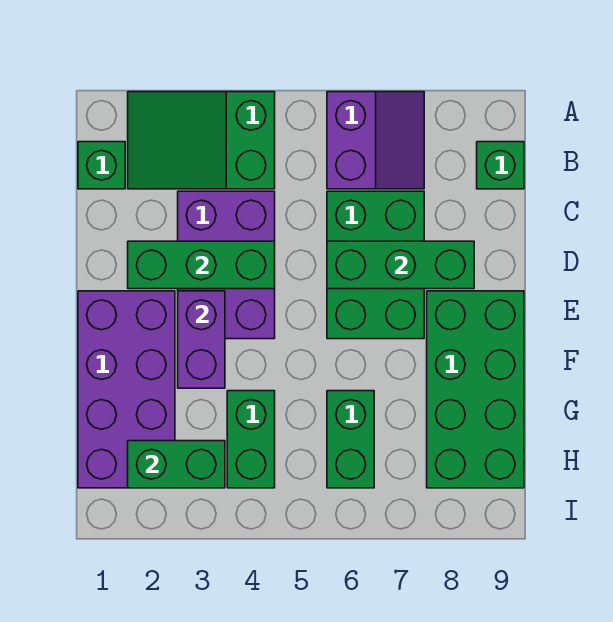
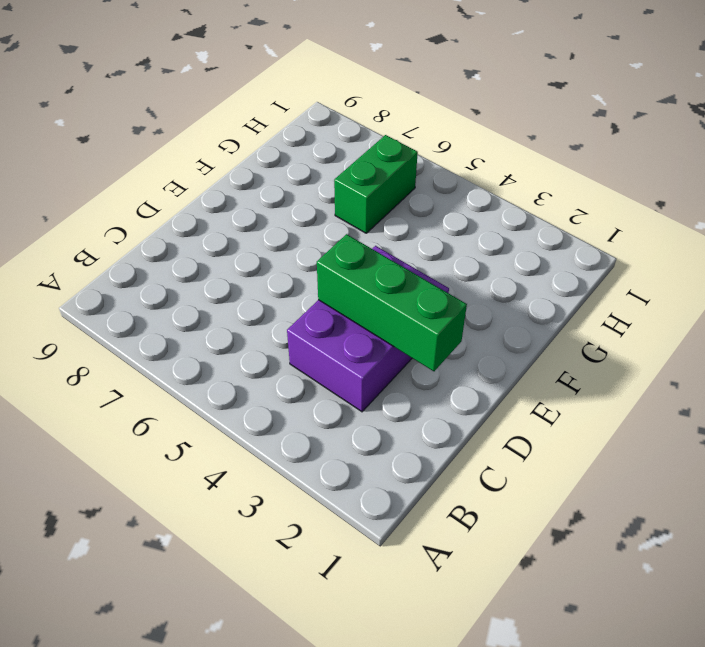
none -> green slope A2:B4 level 1 top 4
none -> purple slope A6:B7 level 1 top 6
none -> green brick B1 level 1

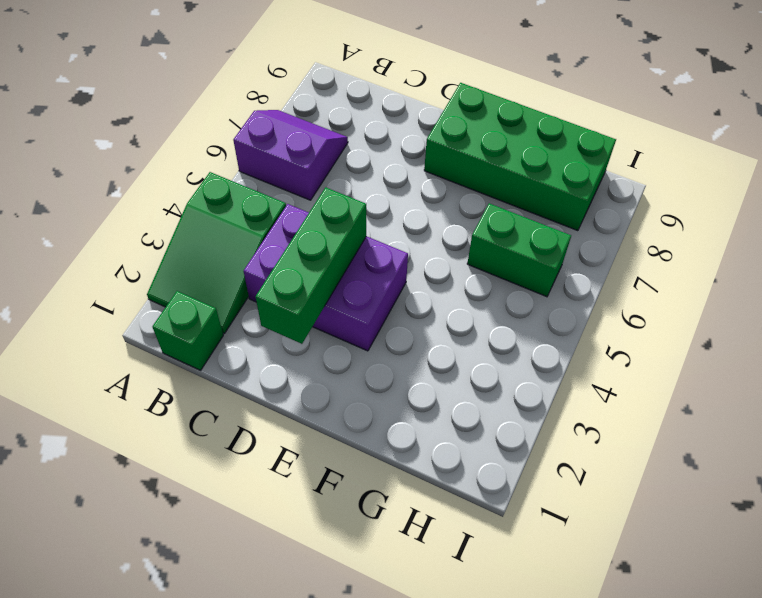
none -> green brick B9 level 1
none -> green brick C6:E7 level 1
none -> purple brick E1:H2 level 1

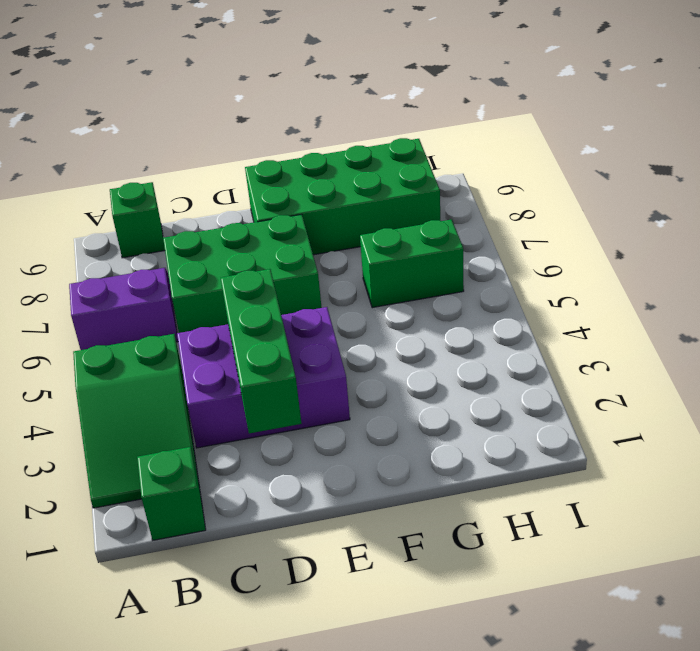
none -> purple brick E1:H2 level 1
none -> green brick G4:H4 level 1
none -> green brick D6:D8 level 2

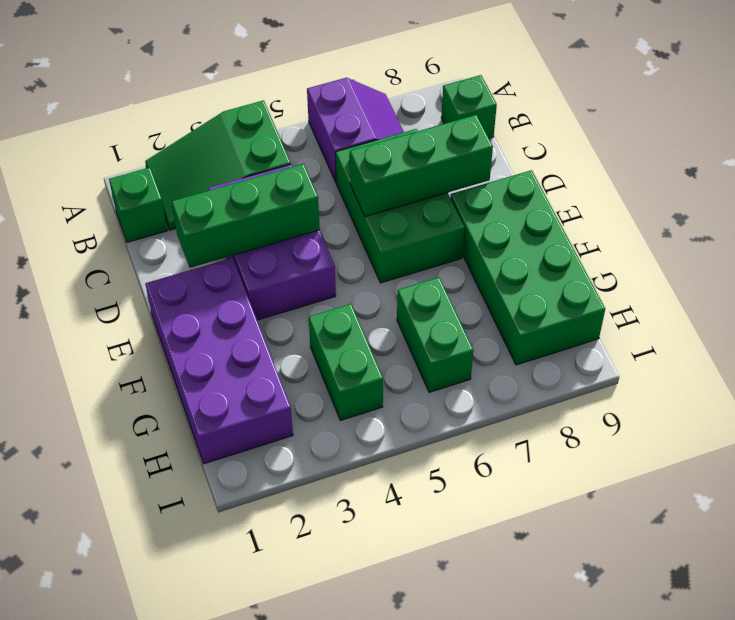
none -> purple brick E3:F3 level 2
none -> green brick H2:H3 level 2

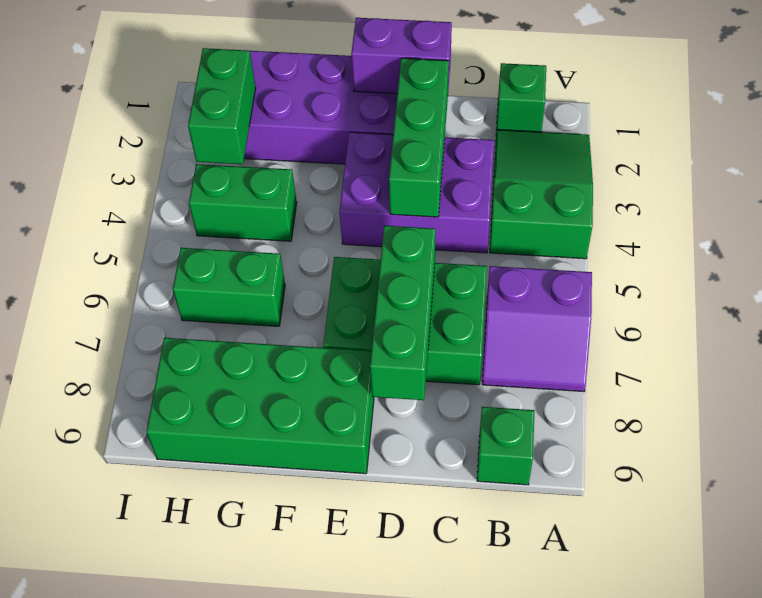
purple brick D1:E1 level 2 -> purple brick E3:F3 level 2

